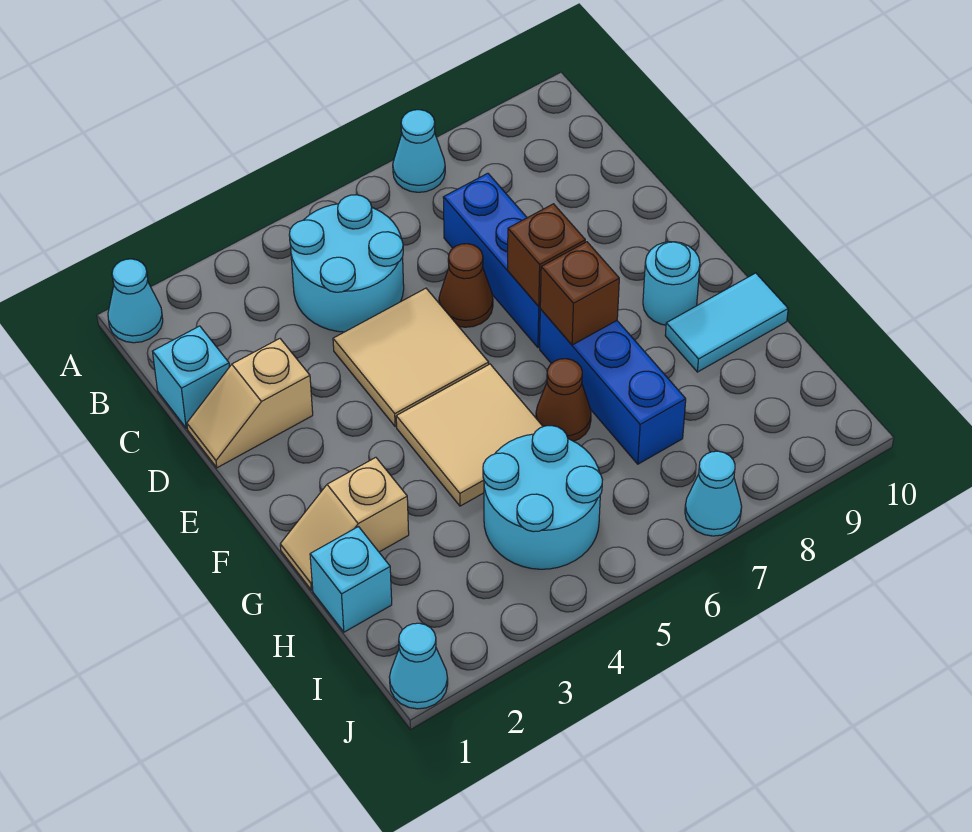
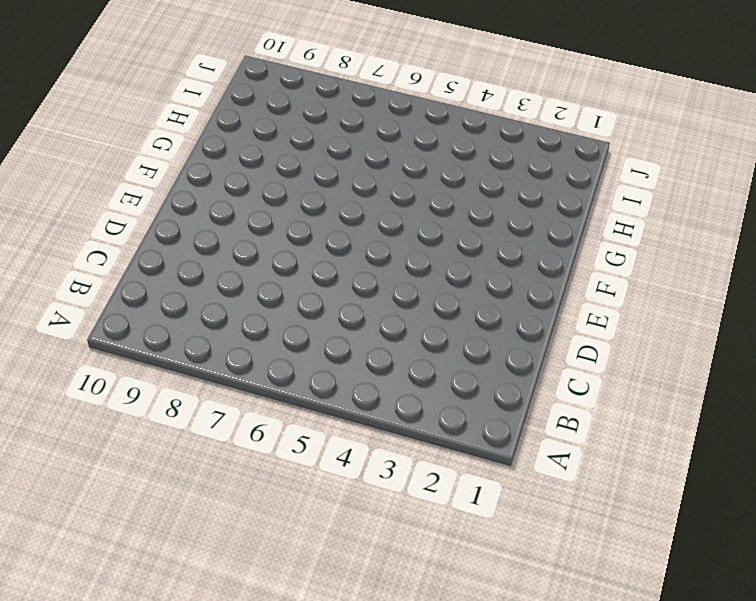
none -> cyan cone A1 level 1
none -> cyan cone A7 level 1
none -> cyan round brick B4:C5 level 1

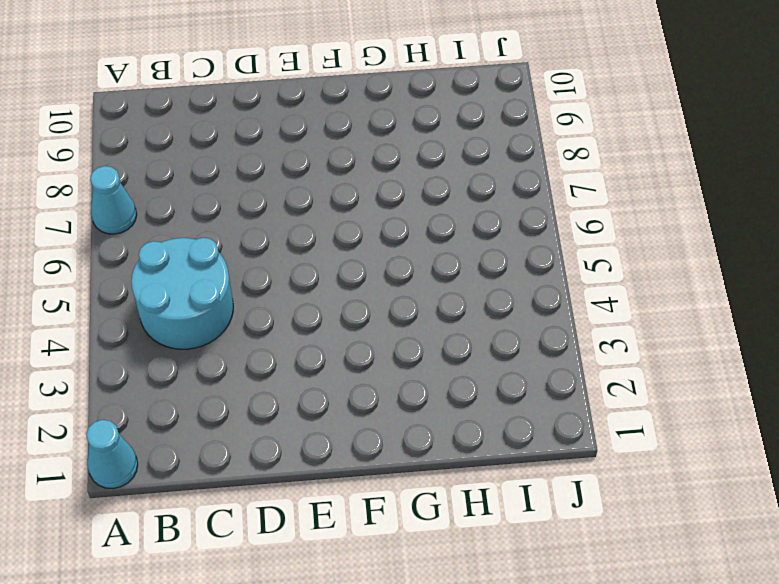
none -> cyan brick C1 level 1
none -> blue brick C7:E7 level 1
none -> tan slope D1:D2 level 1 top 2

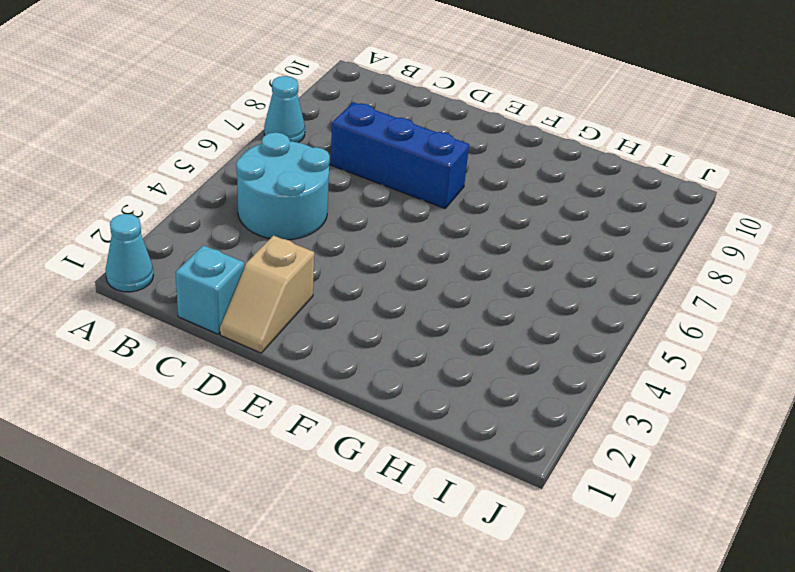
none -> tan tile D4:E5 level 1
none -> brown cone D6 level 1
none -> tan tile F4:G5 level 1

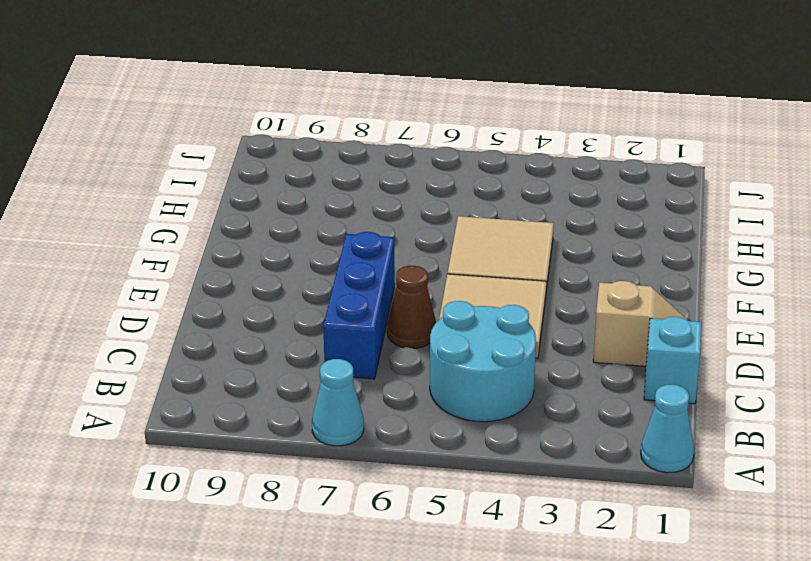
none -> blue brick F7:H7 level 1
none -> cyan round brick F9 level 1
none -> tan slope G1:G2 level 1 top 2

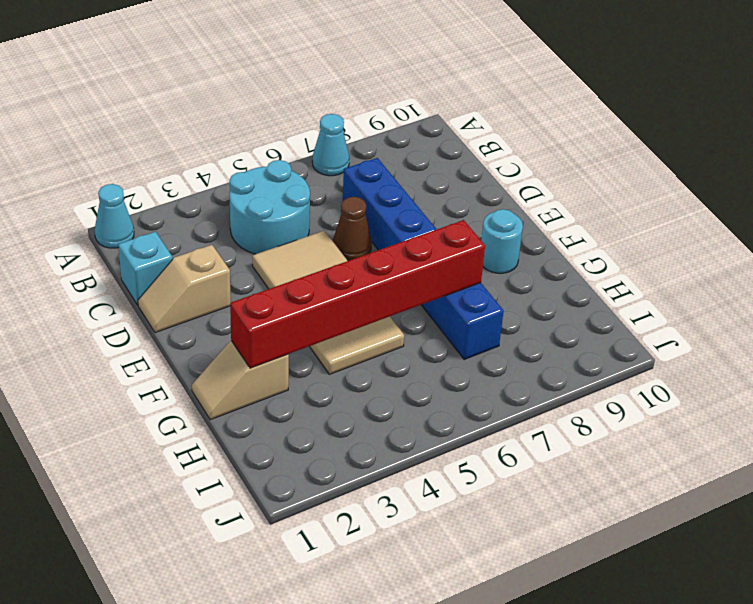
red brick G2:G7 level 2 -> none
none -> brown cone G6 level 1
none -> cyan tile G9:G10 level 1
none -> cyan brick H1 level 1

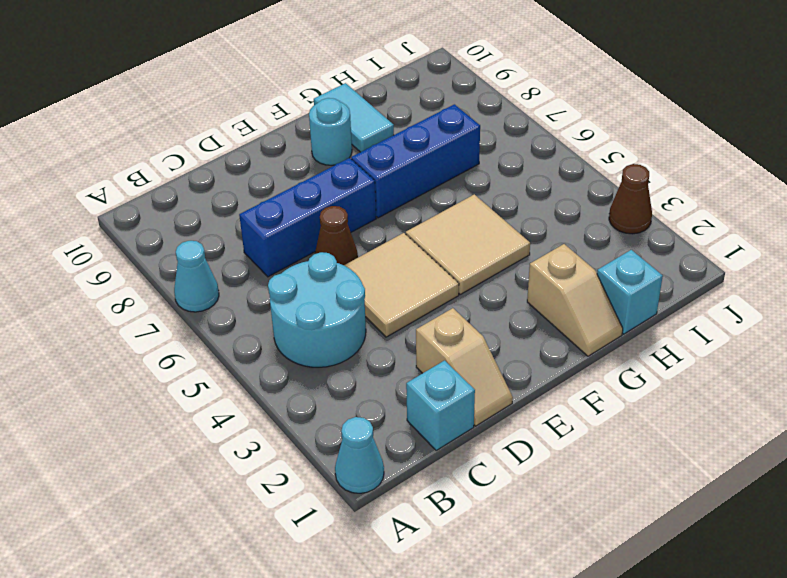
brown cone J3 level 1 -> brown cone G6 level 1
none -> cyan round brick H4:I5 level 1
none -> cyan cone J1 level 1
none -> cyan cone J7 level 1

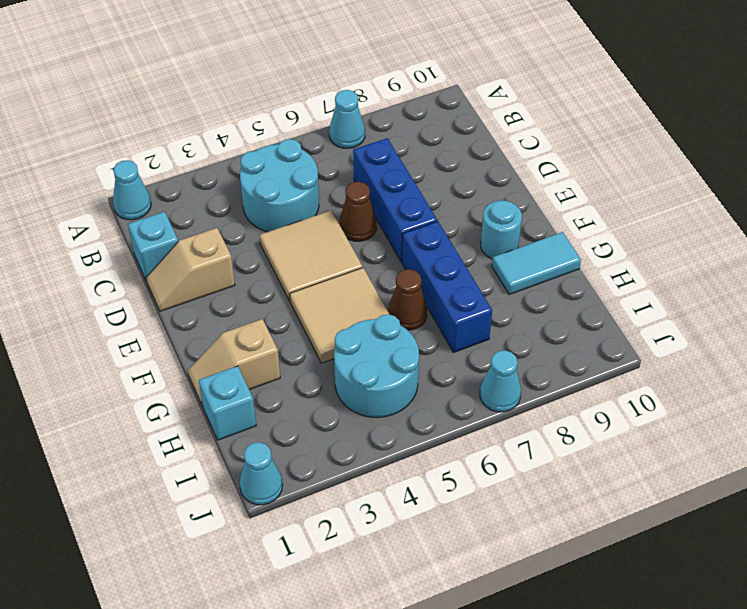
none -> brown brick E7 level 2
none -> brown brick F7 level 2

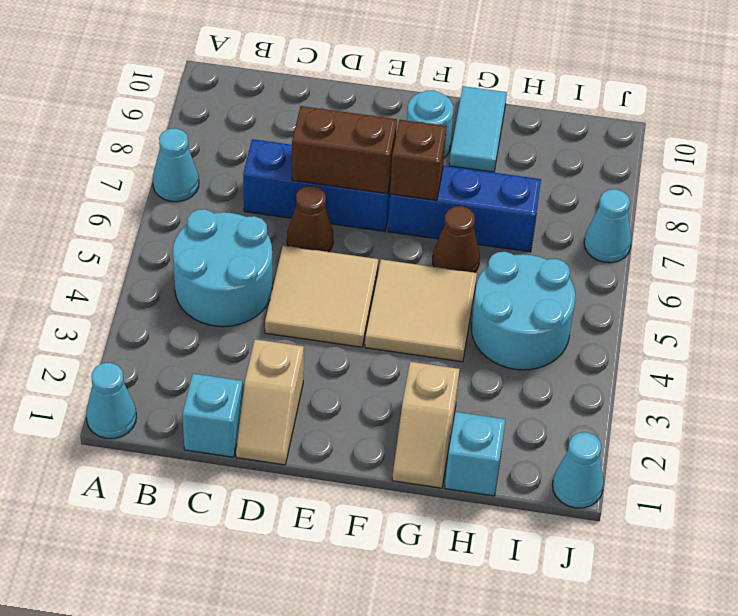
brown brick D7:E7 level 2 -> brown brick E7 level 2

